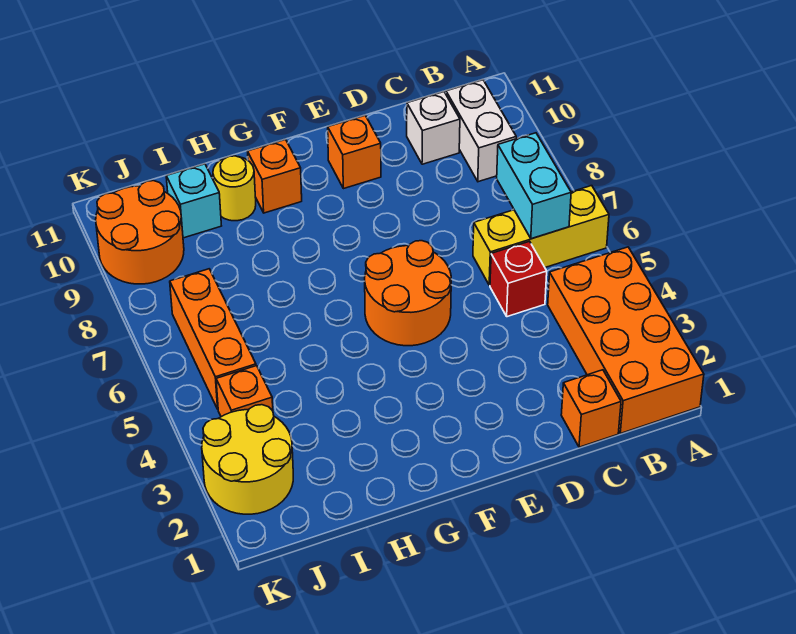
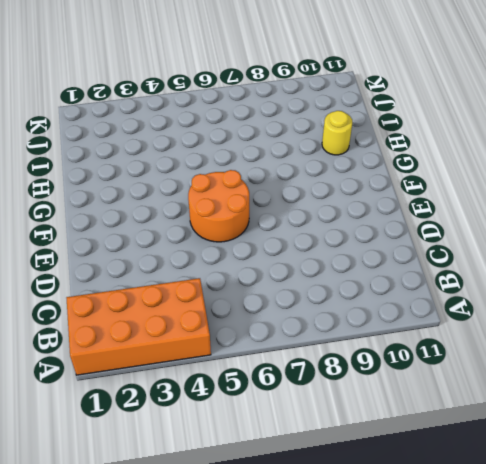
none -> yellow brick A6:C6 level 1
none -> white brick B9:B10 level 1
none -> orange brick C1 level 1

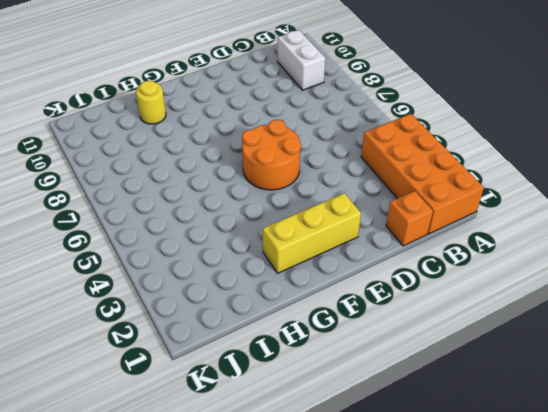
yellow brick E2:G2 level 1 -> yellow brick A6:C6 level 1
none -> red brick C5 level 1
none -> white brick C10 level 1
none -> orange brick E10 level 1

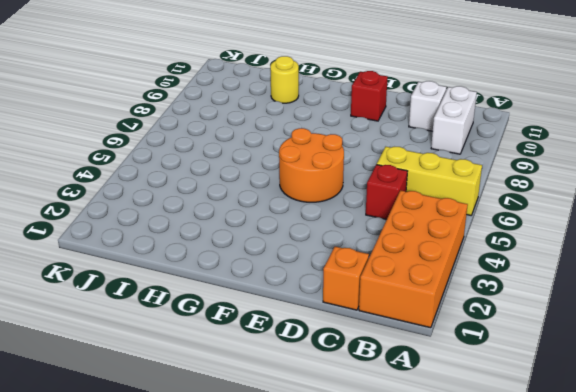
red brick E10 level 1 -> orange brick E10 level 1
none -> orange brick G10 level 1
none -> cyan brick I10 level 1
none -> yellow round brick J2:K3 level 1

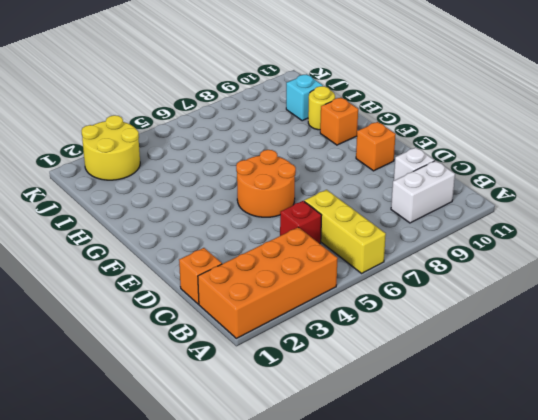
none -> orange brick J4 level 1
none -> orange brick J5:J7 level 1
none -> orange round brick J9:K10 level 1

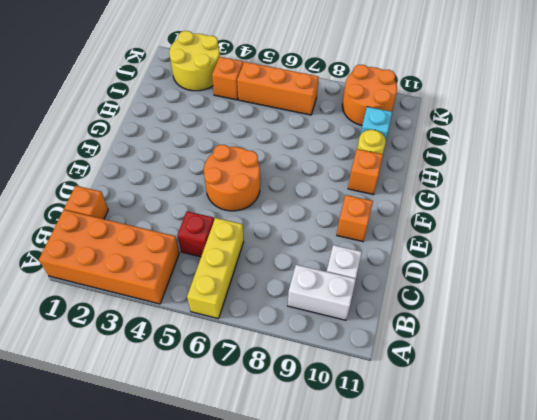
none -> cyan brick B6:B7 level 2

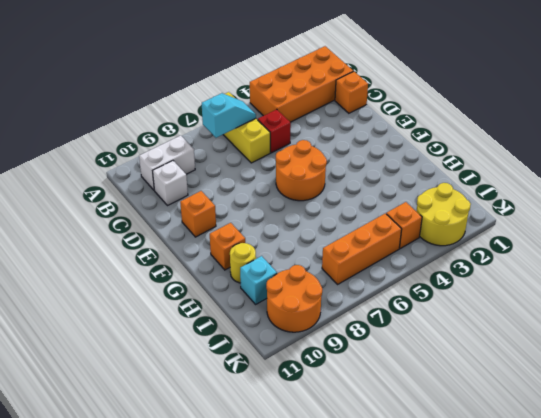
cyan slope B6:B7 level 2 top 7 -> cyan brick B6:B7 level 2

